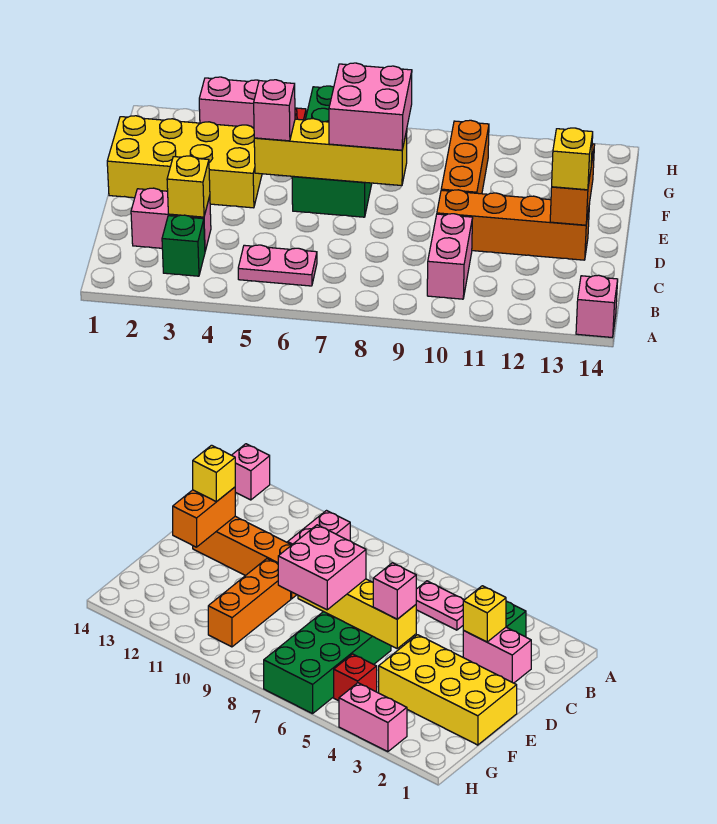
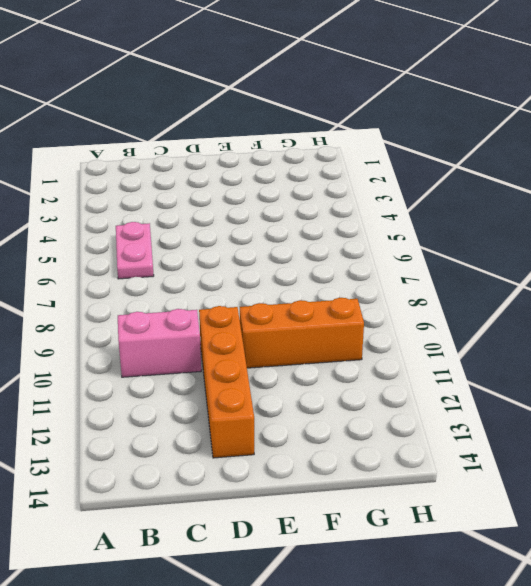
none -> pink brick A14 level 1
none -> green brick B3 level 1
none -> pink brick C2:C3 level 1

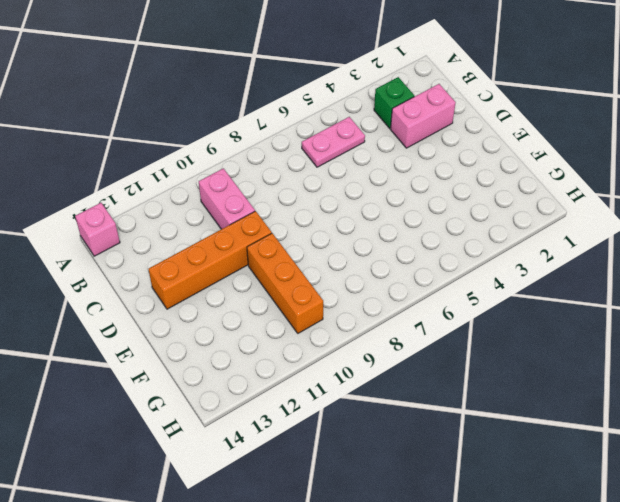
none -> yellow brick E1:F4 level 1
none -> green brick E6:H7 level 1
none -> red brick G5 level 1

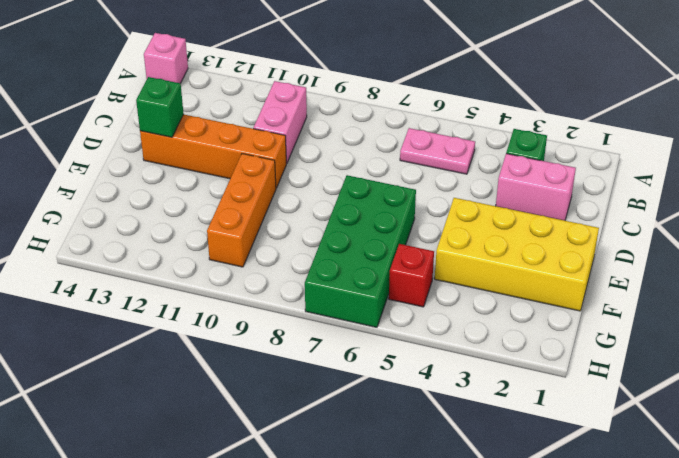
green brick D13 level 2 -> orange brick D13:E13 level 2
none -> pink brick H3:H4 level 1
none -> yellow brick C3 level 2
none -> yellow brick E5:E8 level 2

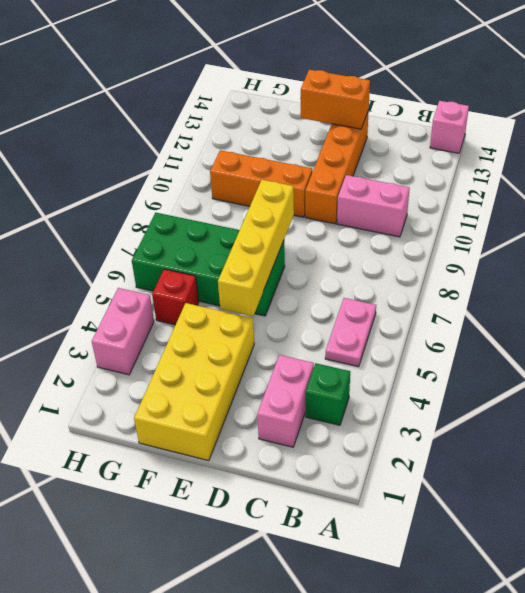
none -> yellow brick C3 level 2
none -> yellow brick D13 level 3
none -> pink brick E5 level 3

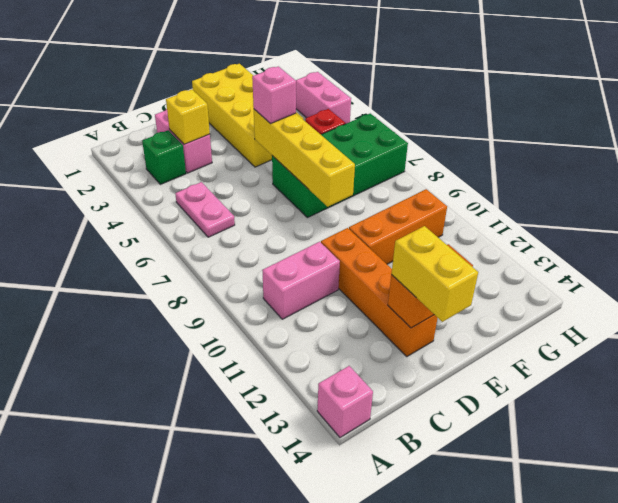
yellow brick D13:D14 level 3 -> yellow brick D13 level 3
none -> pink brick E7:F8 level 3

